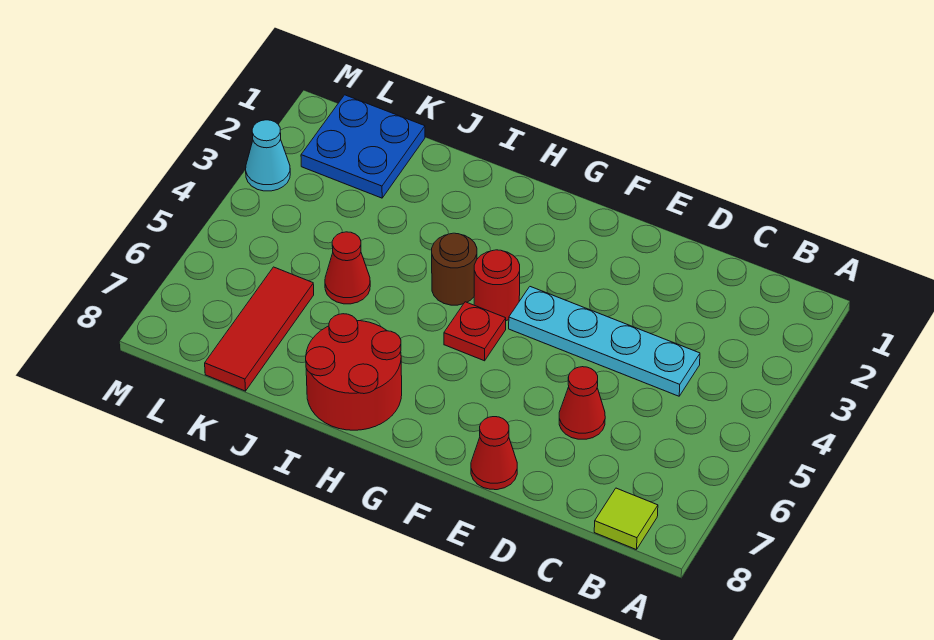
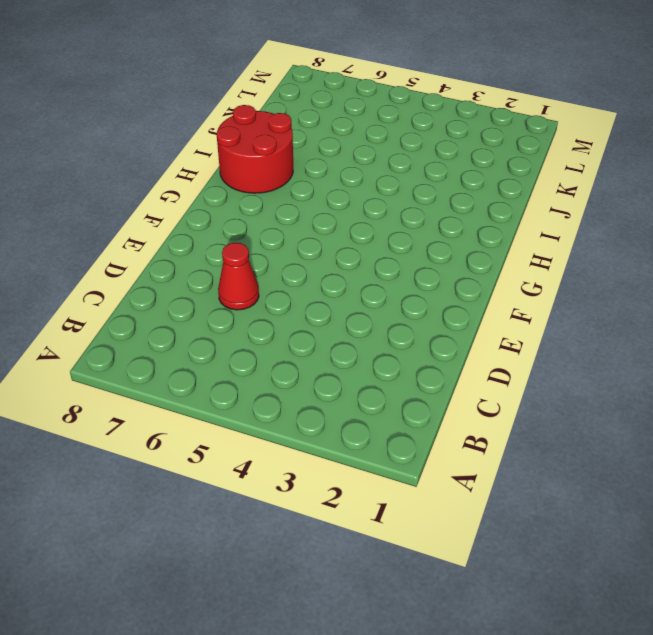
none -> lime tile B8 level 1
none -> cyan plate C4:F4 level 1
none -> red cone E8 level 1

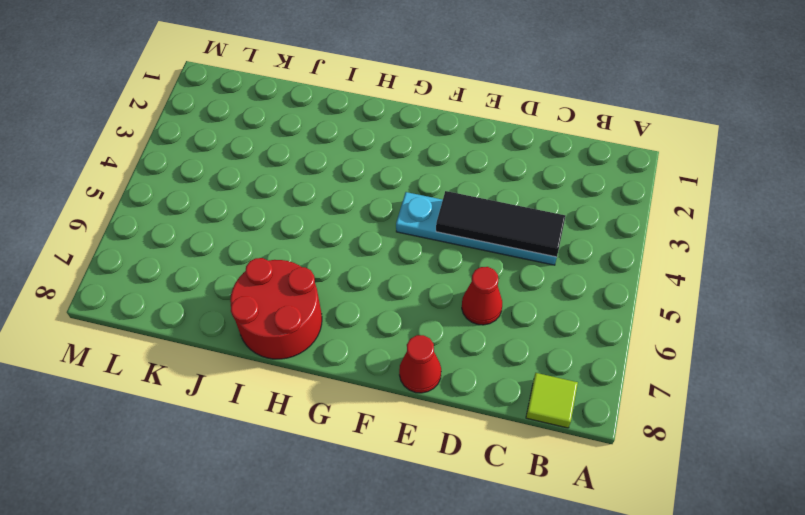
black tile C4:E4 level 2 -> none
none -> red round brick G4 level 1
none -> red plate G5 level 1
none -> brown round brick H4 level 1

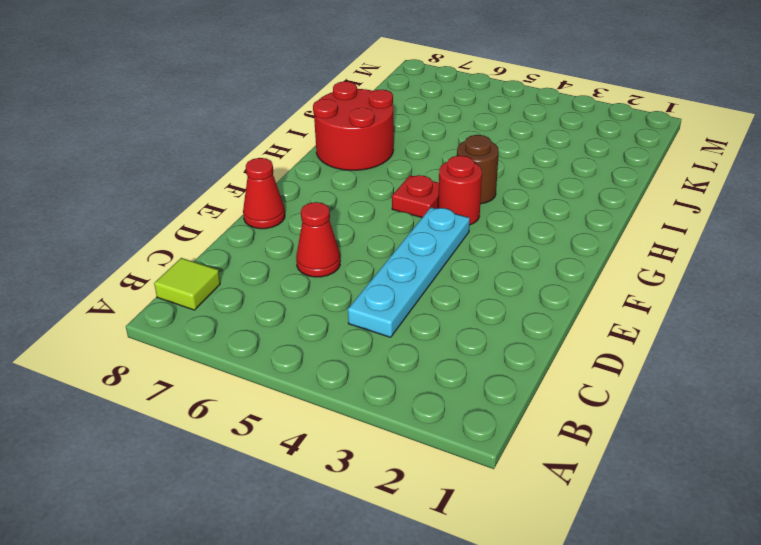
none -> red cone J5 level 1
none -> blue plate K1:L2 level 1
none -> red tile K6:K8 level 1

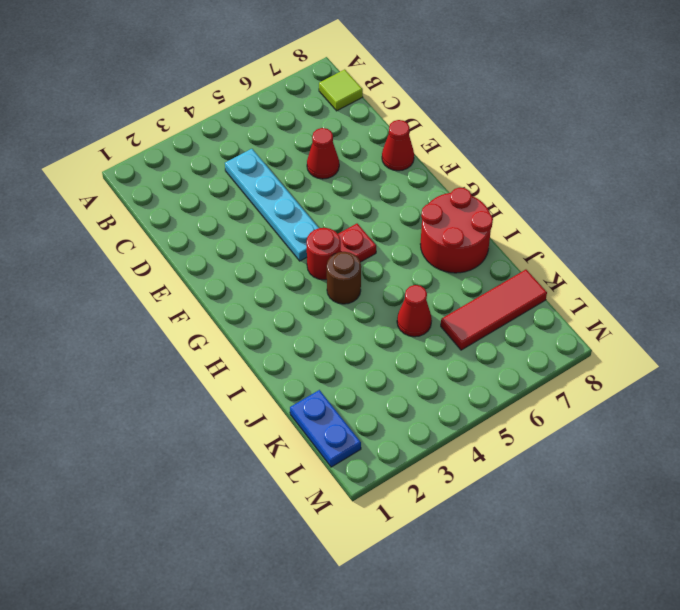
blue plate K1:L1 level 1 -> blue plate K1:L2 level 1
none -> cyan cone M3 level 1

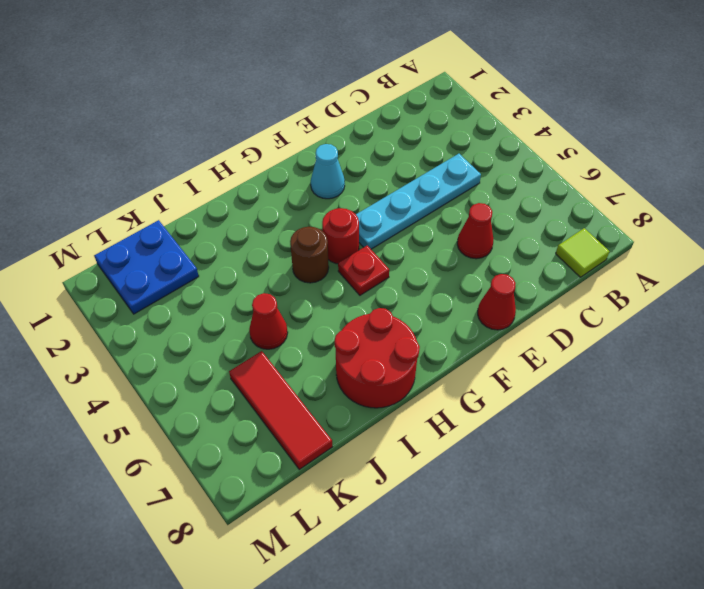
cyan cone F2 level 1 -> cyan cone M3 level 1

